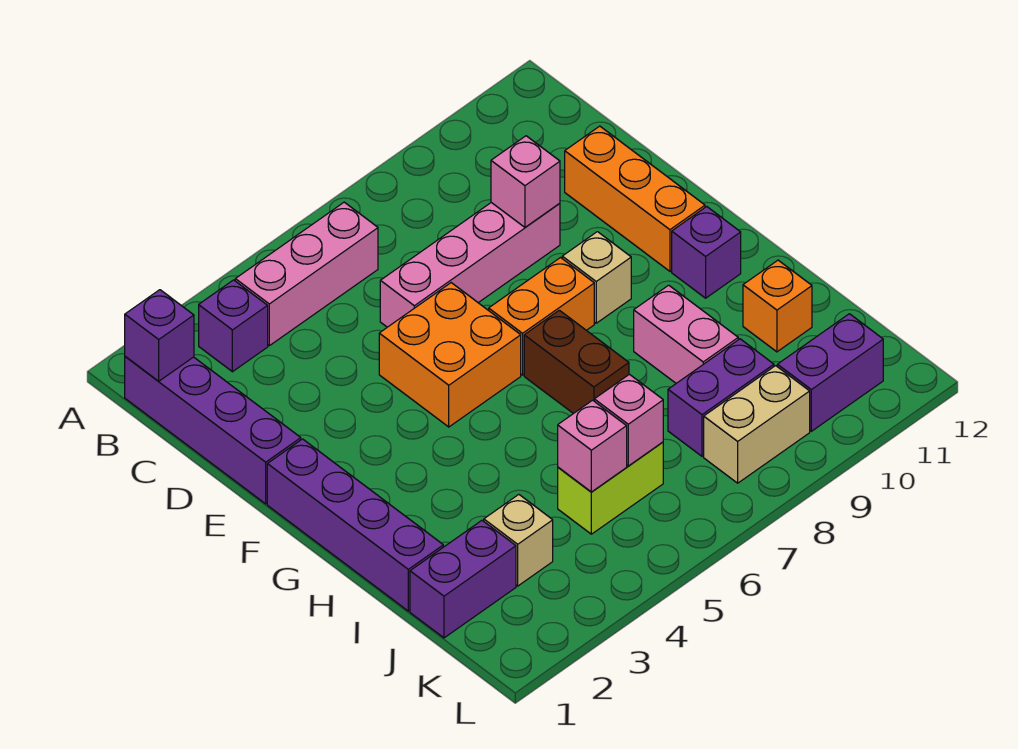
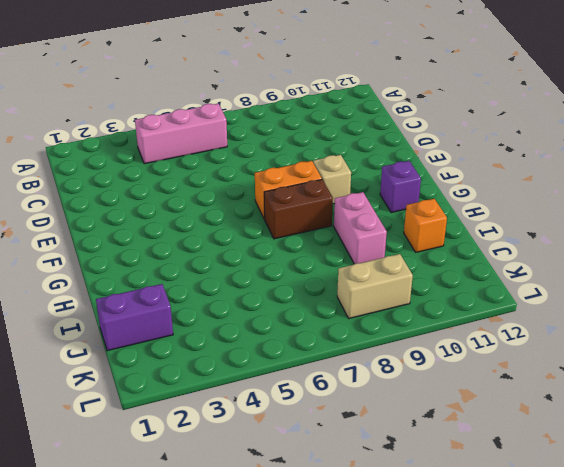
brown brick G7:G8 level 1 -> brown brick G7:H7 level 1
none -> purple brick B1:E1 level 1
none -> purple brick B3 level 1
none -> pink brick D6:D9 level 1

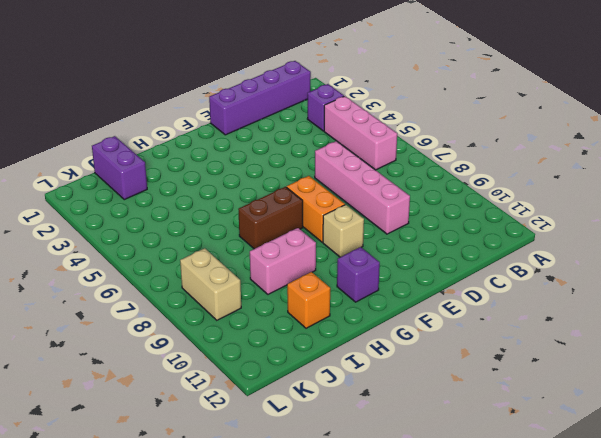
none -> orange brick D11:F11 level 1
none -> orange brick E5:F6 level 1
none -> purple brick F1:I1 level 1

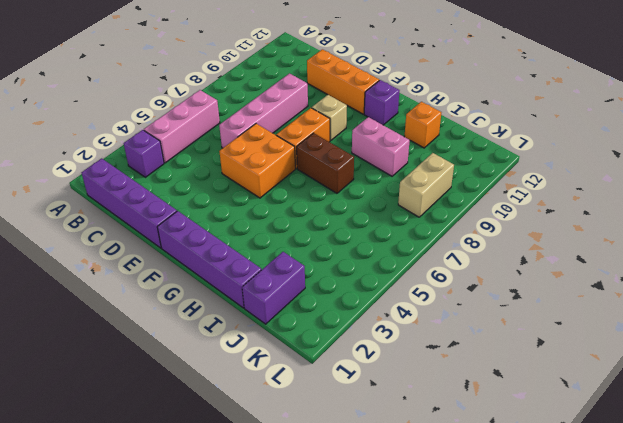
none -> tan brick J3 level 1
none -> lime brick J5:J6 level 1
none -> purple brick J8:J9 level 1

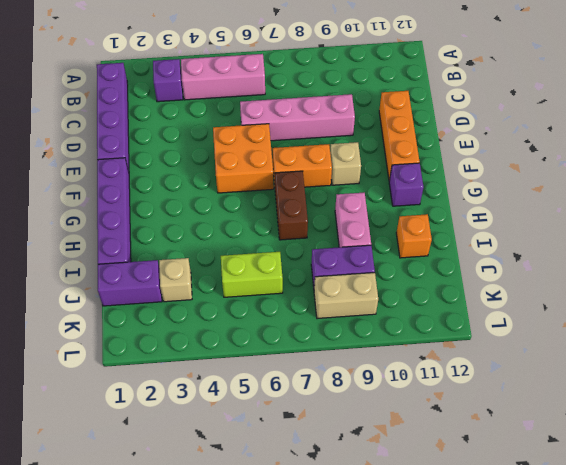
none -> purple brick K10:K11 level 1
none -> purple brick B1 level 2
none -> pink brick D9 level 2

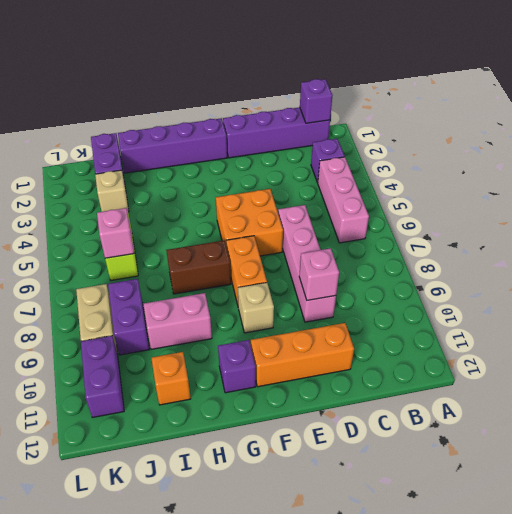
none -> pink brick J5 level 2

